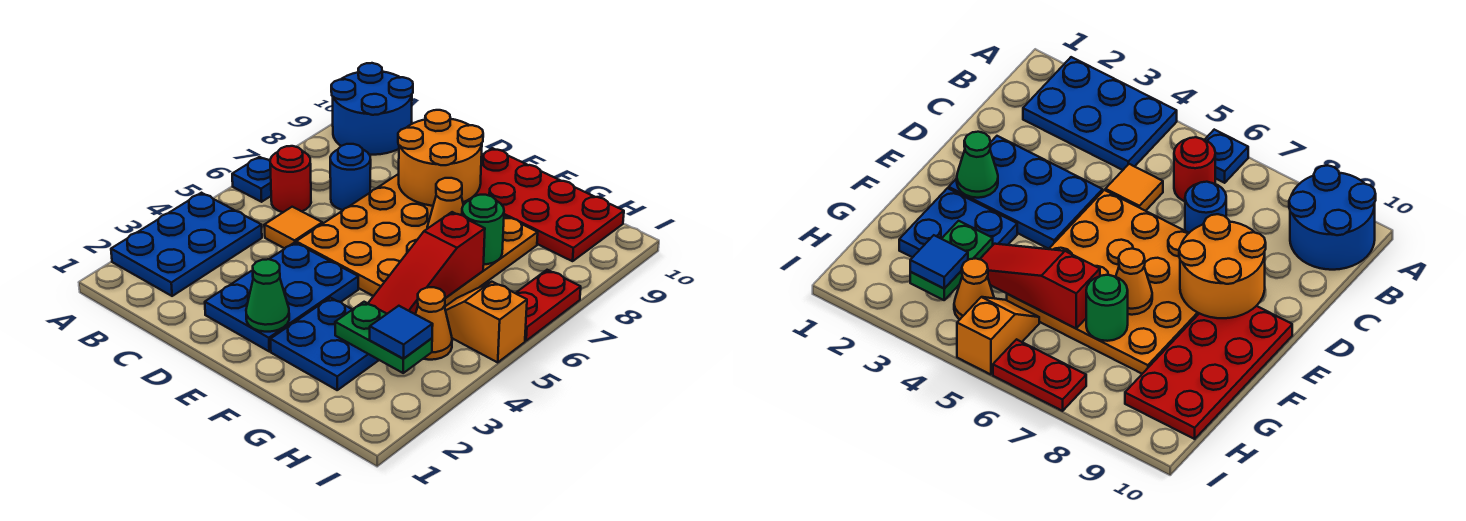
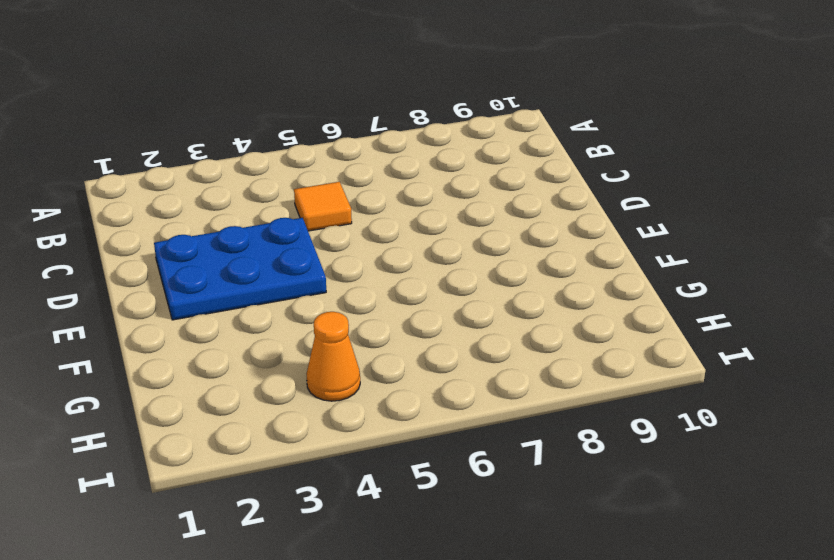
none -> blue plate A2:B4 level 1
none -> blue plate A6 level 1
none -> blue round brick A9:B10 level 1

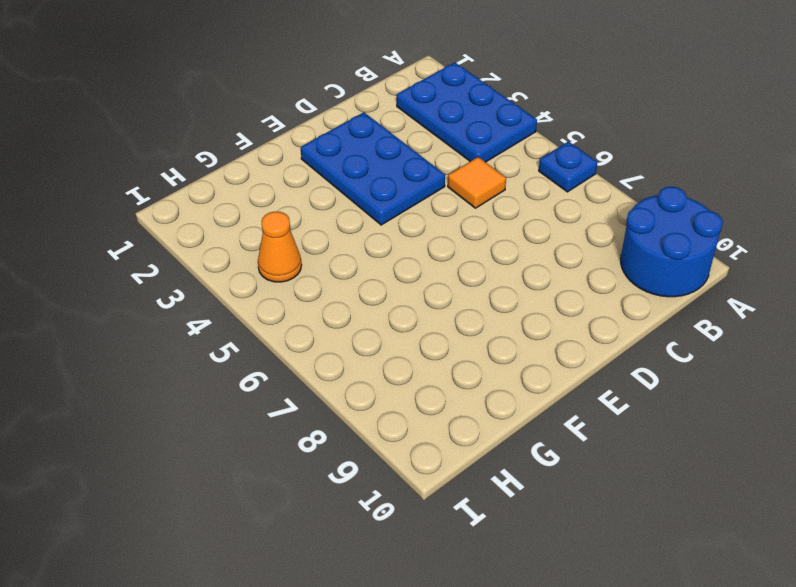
none -> red round brick B6 level 1
none -> blue round brick C7 level 1
none -> orange plate D5:G8 level 1

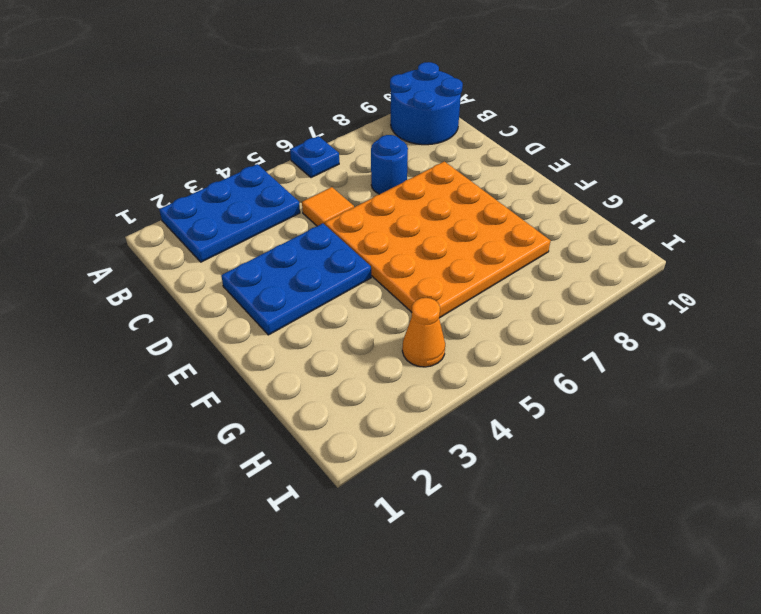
none -> red round brick B6 level 1
none -> red plate E9:H10 level 1
none -> blue plate F2:G3 level 1

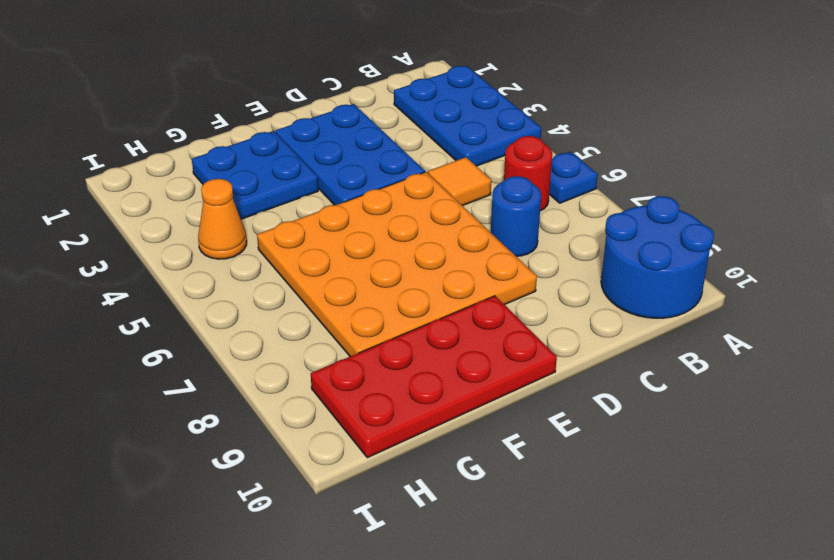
none -> orange slope H5:I5 level 1 top I
none -> red plate I6:I7 level 1
none -> orange round brick D8:E9 level 2

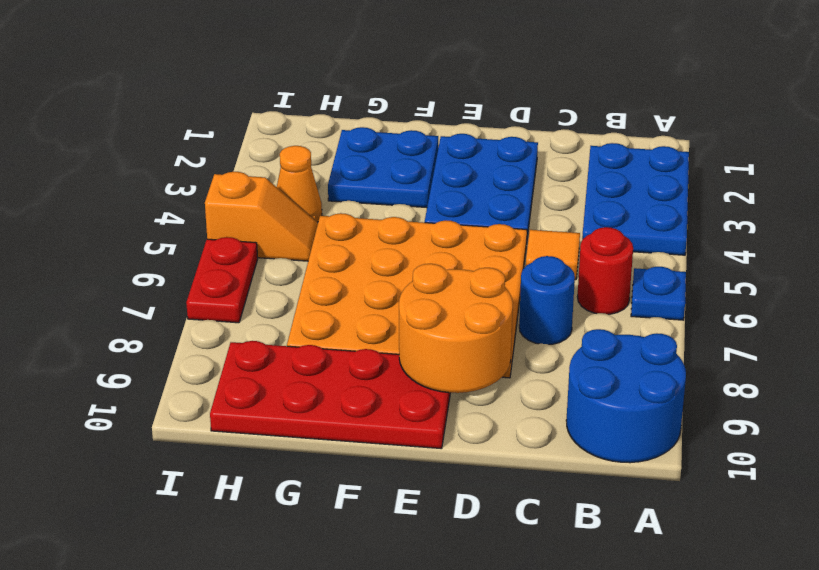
none -> green cone E2 level 2
none -> orange cone F7 level 2
none -> green plate G3:H3 level 2

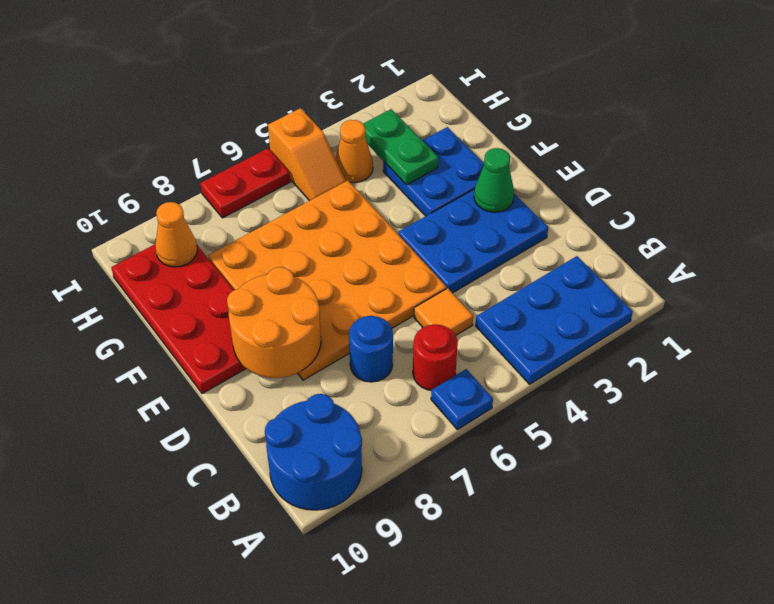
orange cone H9 level 2 -> orange cone F7 level 2
none -> red slope G4:G6 level 2 top 6
none -> green round brick G7 level 2
none -> blue tile H3 level 3

